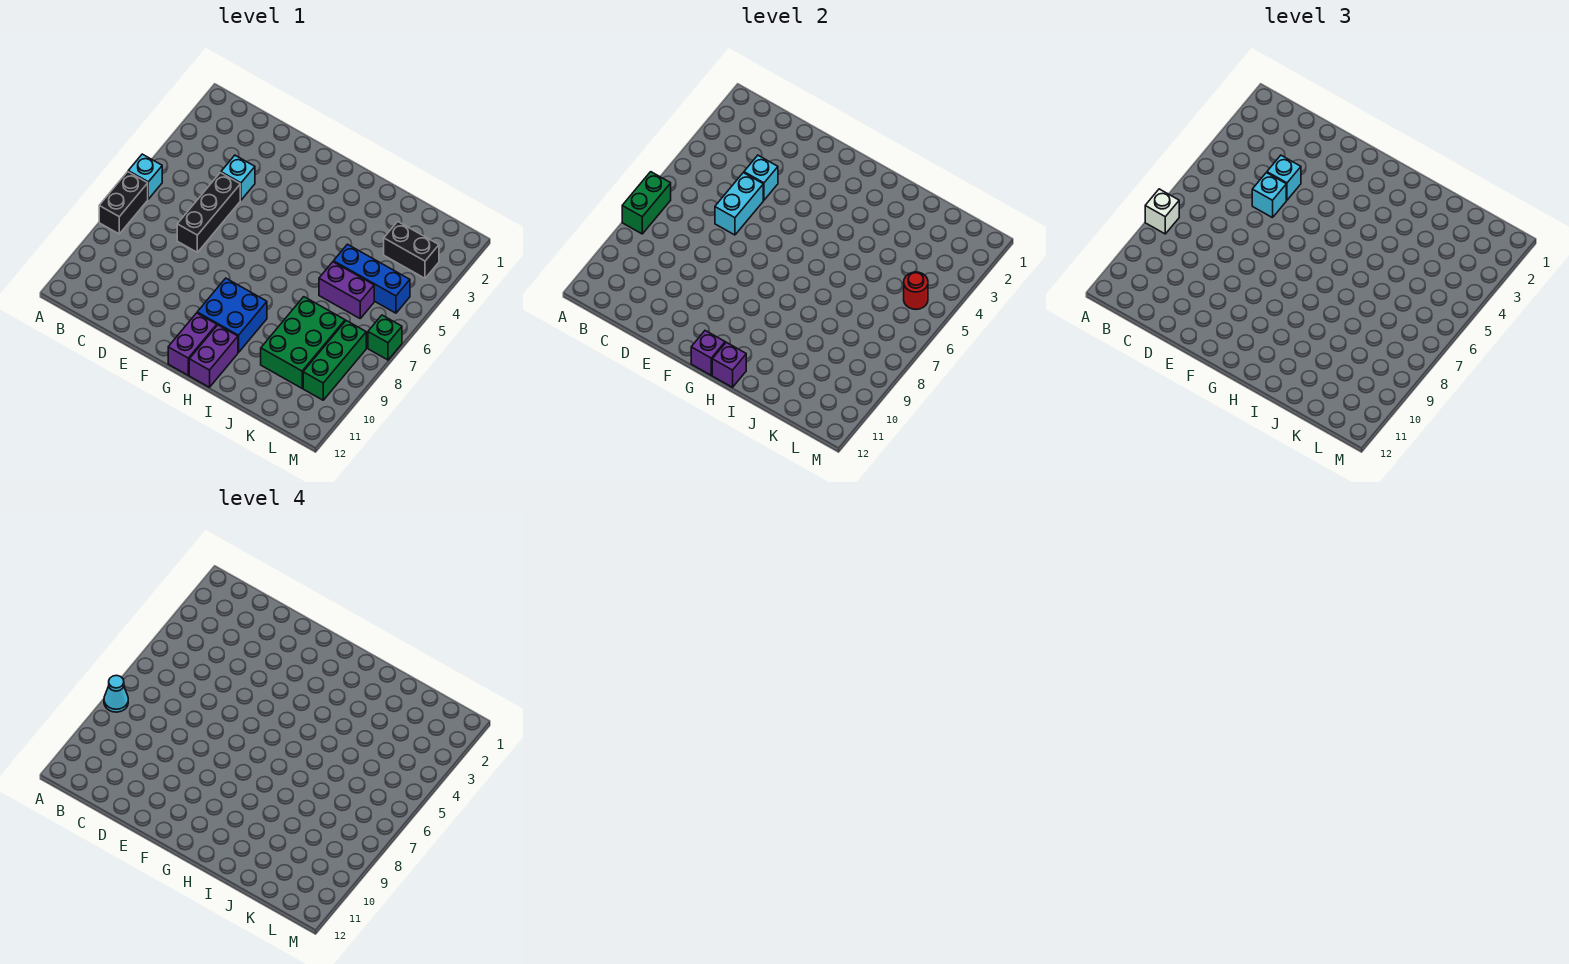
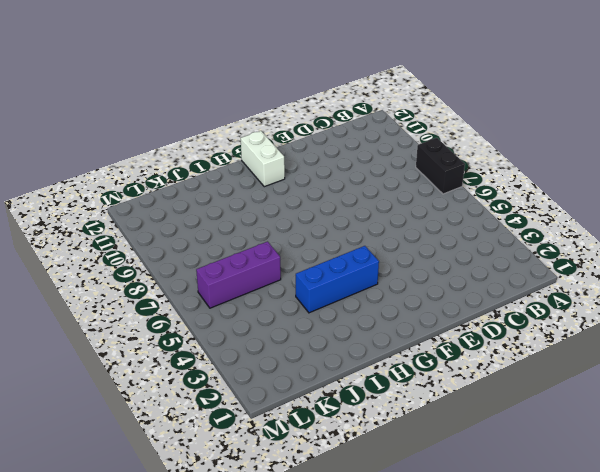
blue brick G4:I4 level 1 -> blue brick J5:L5 level 1
white brick G11:G12 level 1 -> purple brick G11:G12 level 1
purple brick J6:L6 level 1 -> purple brick J6:K6 level 1
none -> cyan brick A6 level 1
none -> cyan brick D4 level 1
none -> black brick D5:D7 level 1

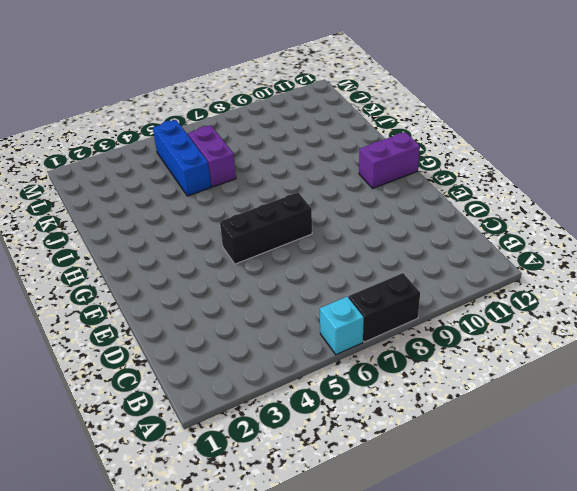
black brick F5:F7 level 1 -> black brick D5:D7 level 1
none -> cyan brick D4 level 1
none -> blue brick G9:H10 level 1
none -> purple brick H11:H12 level 1

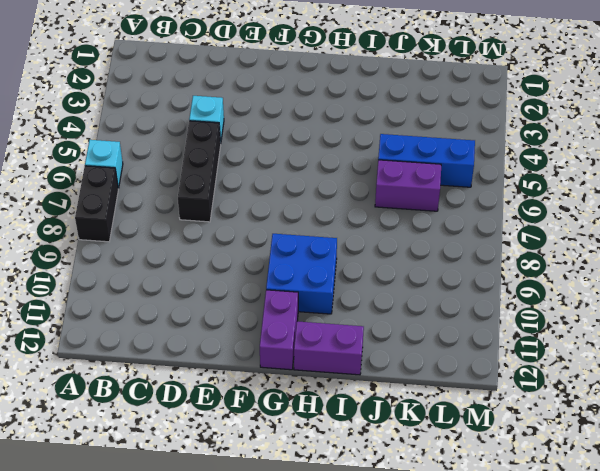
purple brick H12:I12 level 1 -> purple brick H11:H12 level 1
none -> green brick J8:K10 level 1
none -> black brick K3:L3 level 1
none -> green brick L8:L10 level 1

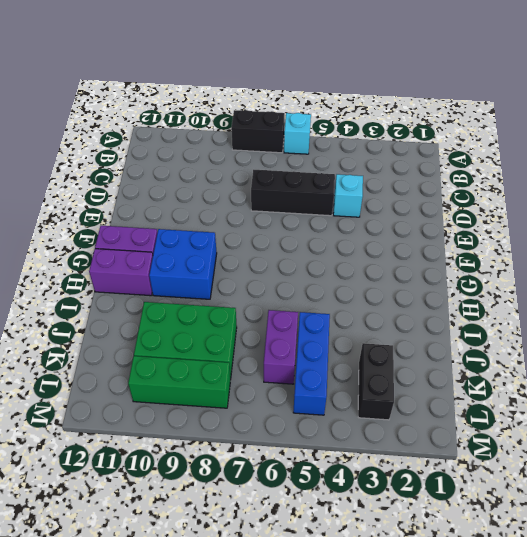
none -> green brick M7 level 1
none -> green brick A7:A8 level 2
none -> cyan brick D4 level 2

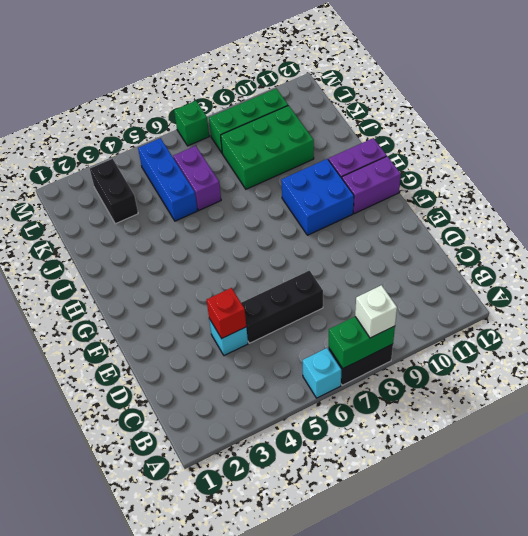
red brick D4 level 2 -> cyan brick D4 level 2
none -> cyan brick D5:D6 level 2
none -> purple brick G12 level 2
none -> purple brick H12 level 2

